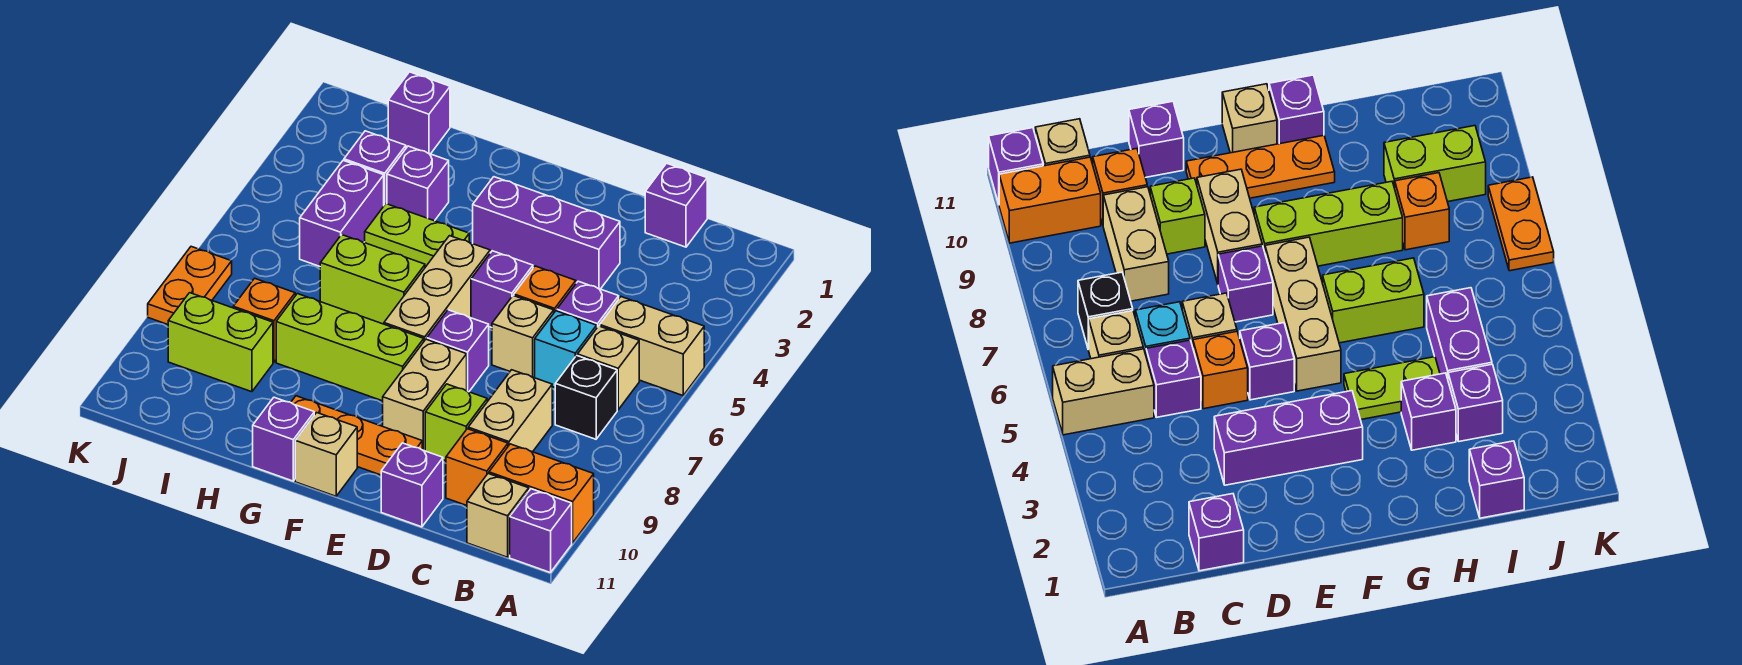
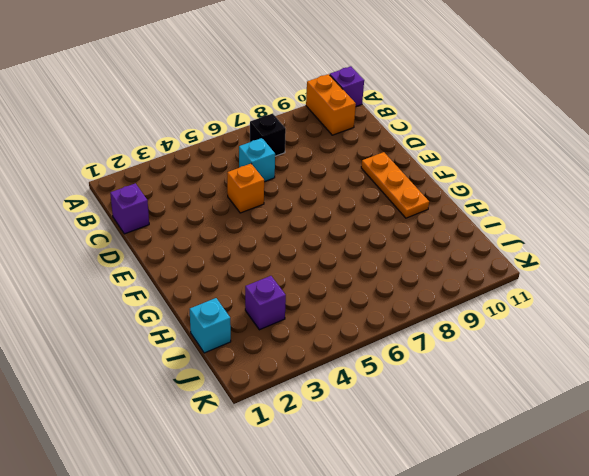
cyan brick I1 level 1 -> purple brick I1 level 1
none -> tan brick A5:B5 level 1
none -> tan brick B6 level 1
none -> tan brick B11 level 1
none -> purple brick C5 level 1

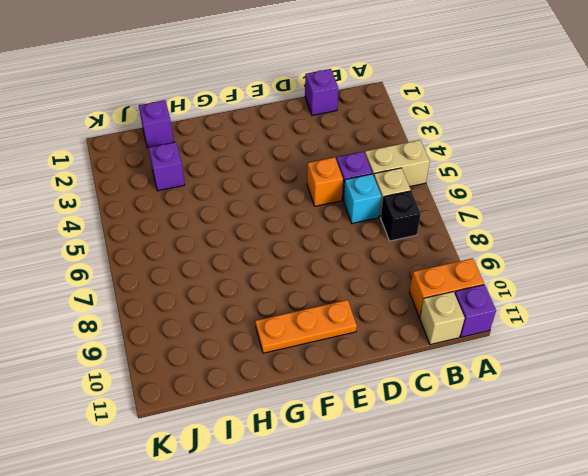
none -> tan brick C8:C9 level 1
none -> orange brick C10 level 1
none -> purple brick D3:F3 level 1
none -> tan brick D6 level 1

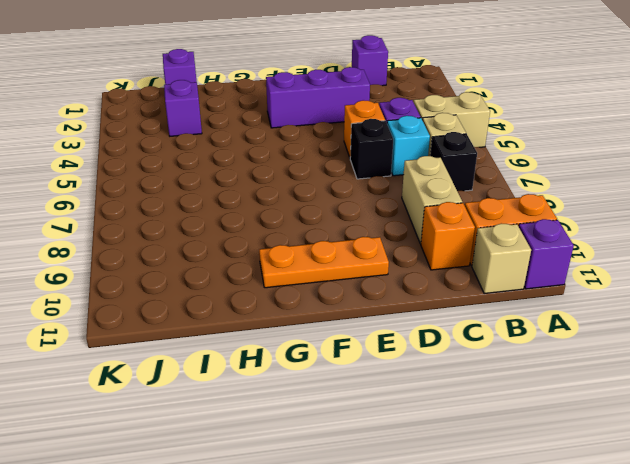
black brick D6 level 1 -> tan brick D6 level 1
none -> lime brick D9 level 1
none -> purple brick D11 level 1
none -> purple brick E5 level 1
none -> purple brick E7 level 1

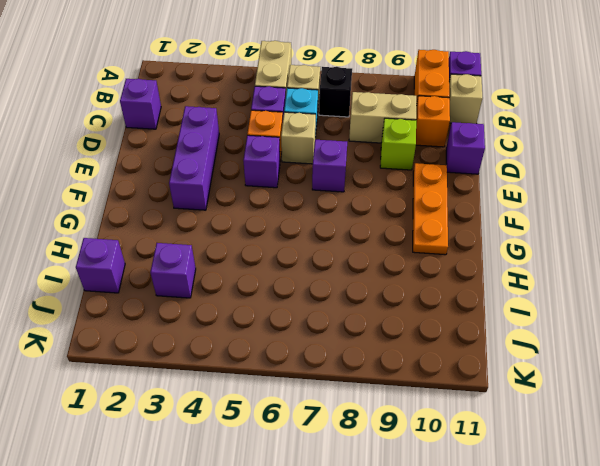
none -> tan brick E8:E9 level 1
none -> tan brick F5:F7 level 1
none -> lime brick F8:H8 level 1
none -> tan brick F11 level 1

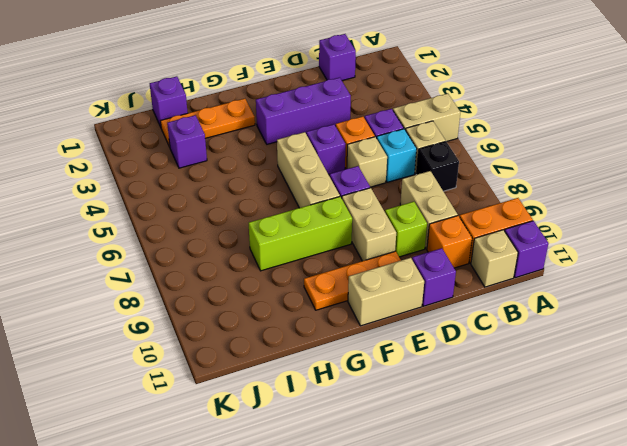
tan brick E11:F11 level 1 -> tan brick F11 level 1
orange plate G2:I2 level 1 -> none
none -> lime plate G4:H4 level 1
none -> lime brick G6:H6 level 1
none -> purple brick G11 level 1
none -> purple brick H3 level 1

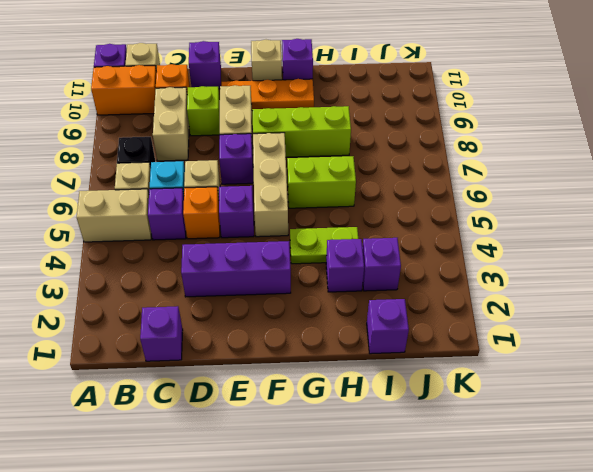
none -> purple brick I4:I5 level 1
none -> orange brick I8 level 1
none -> lime brick I9:J9 level 1
none -> orange plate K7:K8 level 1

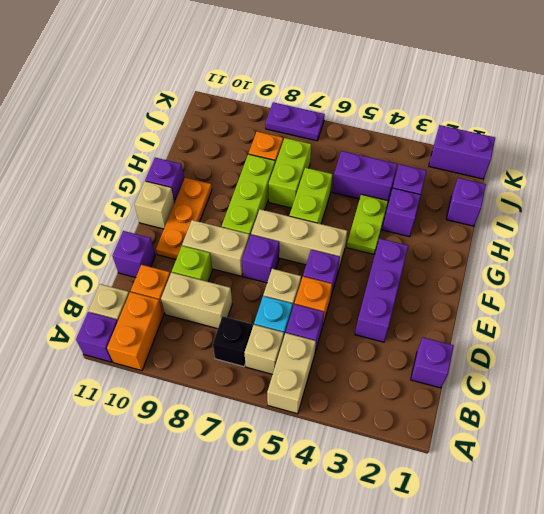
lime brick H7:I7 level 1 -> lime brick I9:J9 level 1
purple brick K1:K2 level 1 -> none
purple plate K7:K8 level 1 -> orange plate K7:K8 level 1

